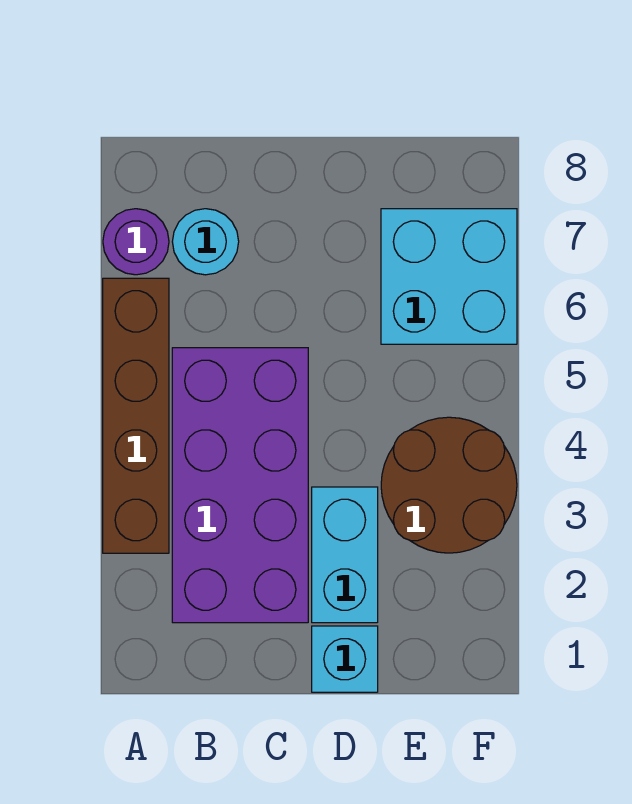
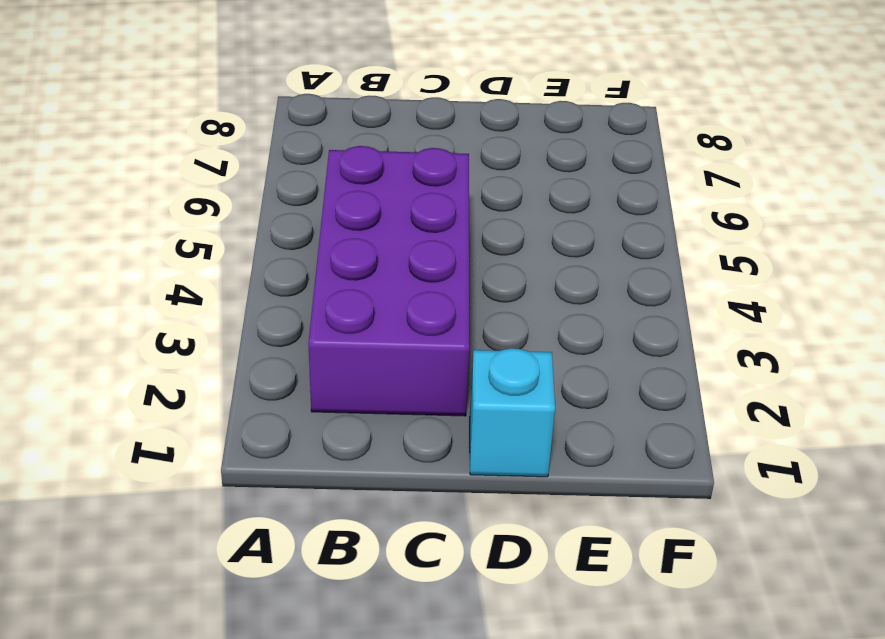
none -> brown brick A3:A6 level 1
none -> purple round brick A7 level 1

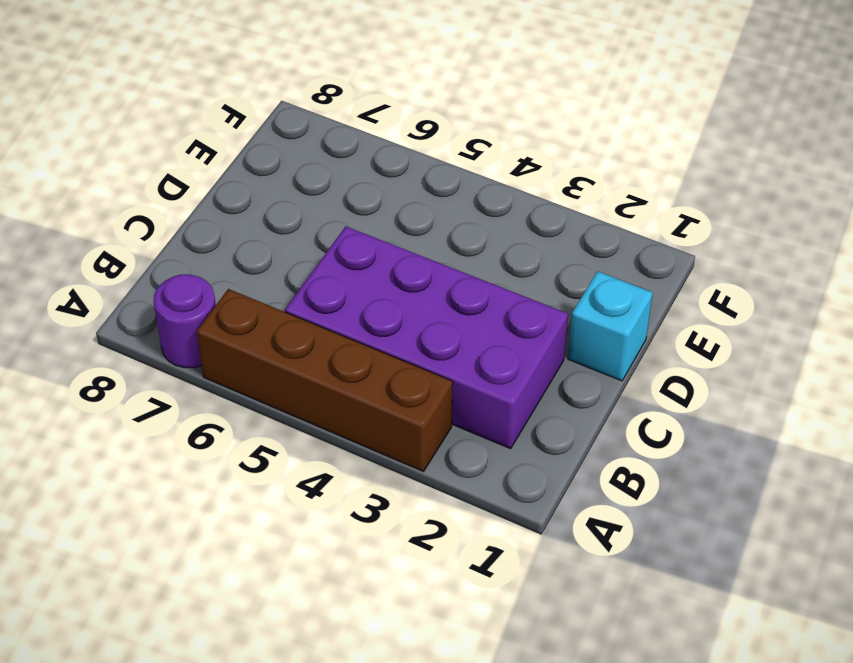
none -> cyan round brick B7 level 1
none -> cyan brick D2:D3 level 1

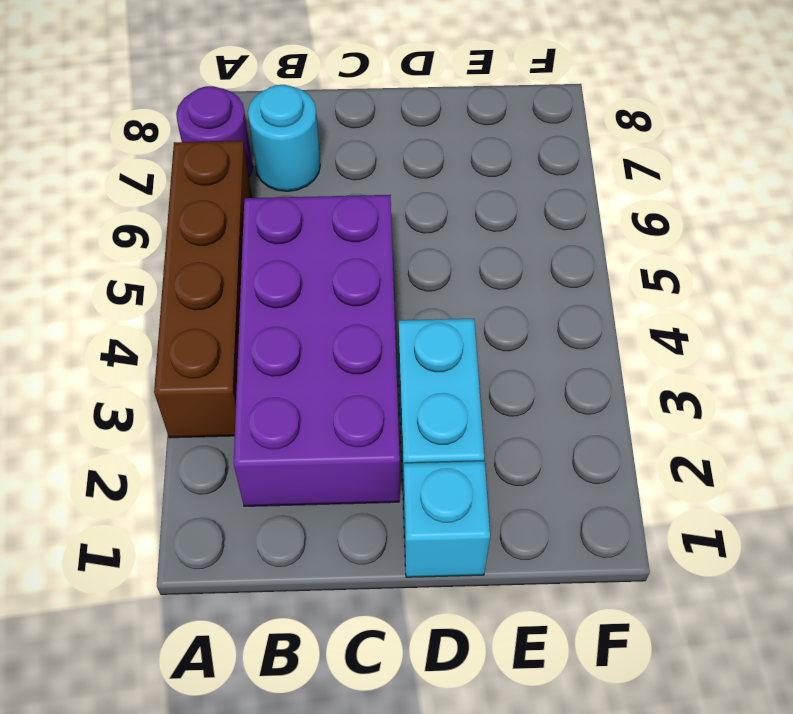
none -> brown round brick E3:F4 level 1
none -> cyan brick E6:F7 level 1

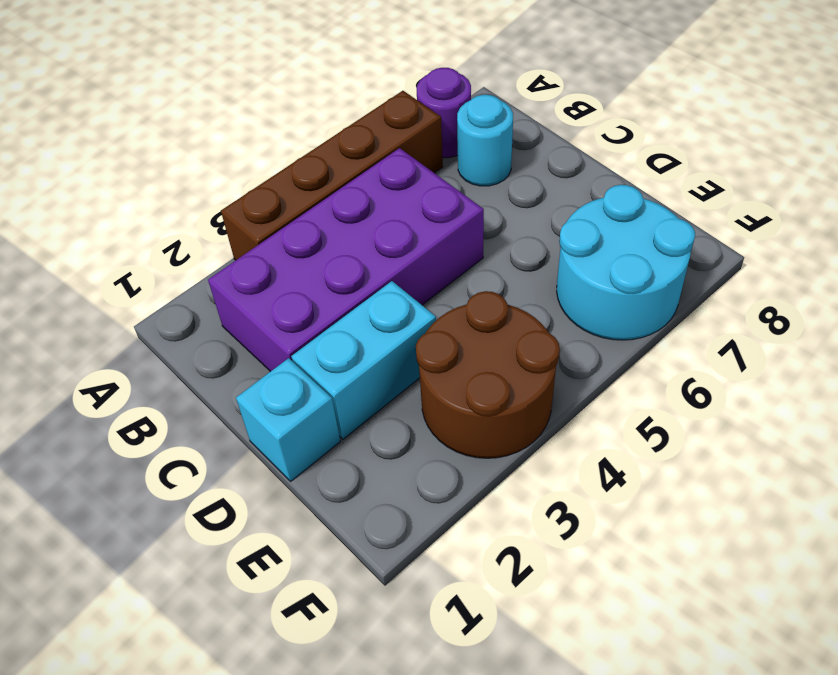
cyan round brick E6:F7 level 1 -> cyan brick E6:F7 level 1

